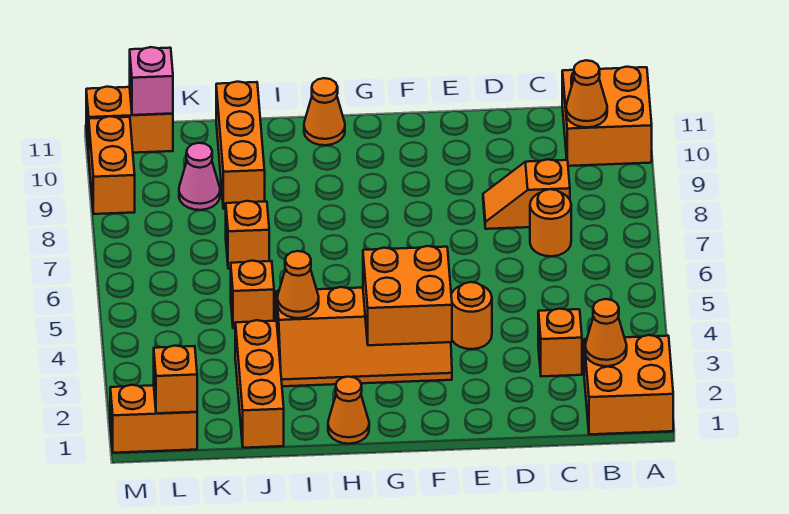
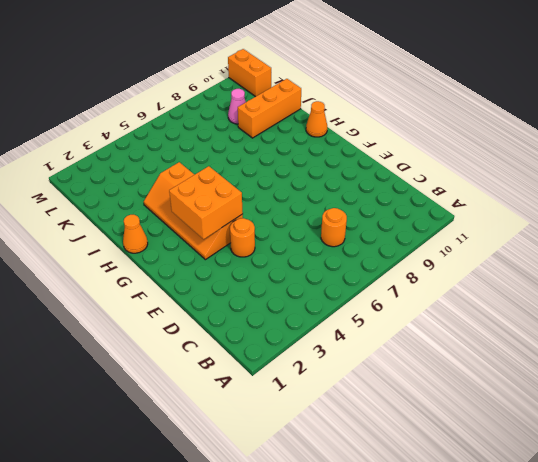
none -> orange brick A1:B2 level 1
none -> orange brick A10:B11 level 1
none -> orange brick C3 level 1

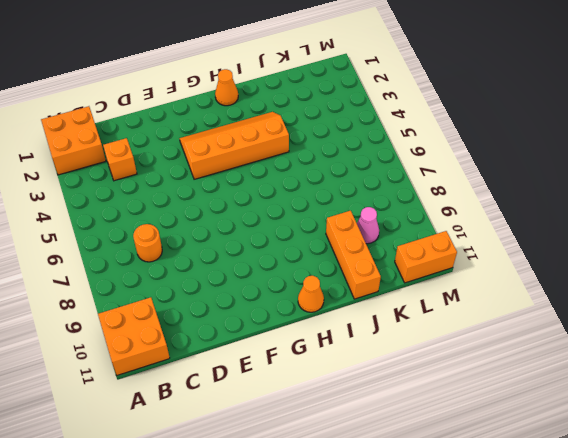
none -> orange slope C8:D8 level 1 top C
none -> orange round brick E4 level 1
none -> orange brick J1:J3 level 1

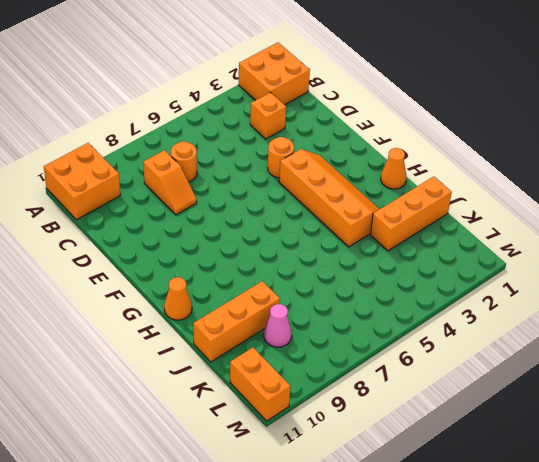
none -> orange brick J5 level 1
none -> orange brick J7 level 1
none -> orange brick L1:M1 level 1

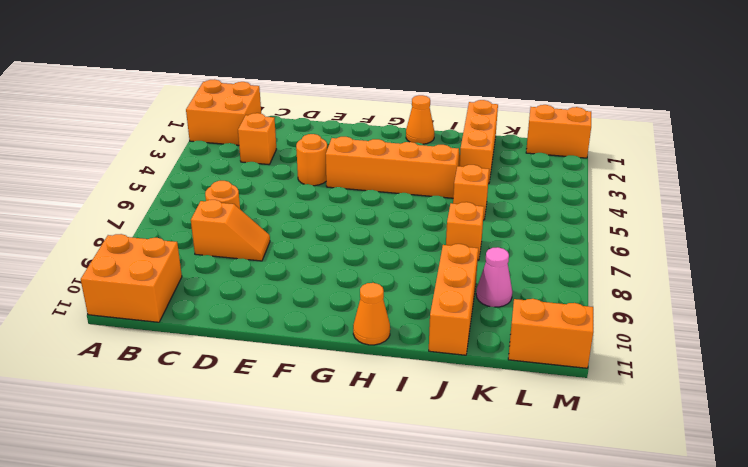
none -> orange brick M9:M10 level 1
none -> orange cone B2 level 2
none -> orange cone B10 level 2

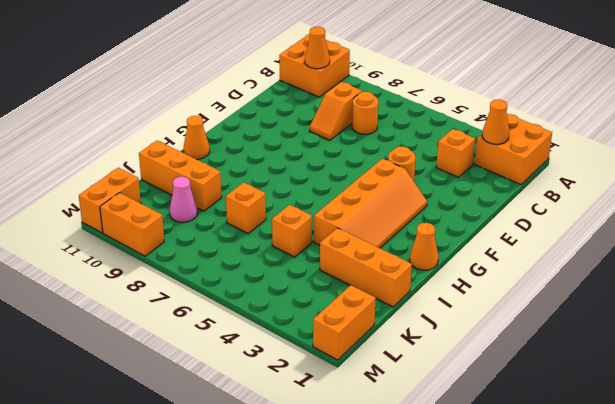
none -> orange brick F3:G4 level 2
none -> orange cone I4 level 2
none -> orange brick L1 level 2

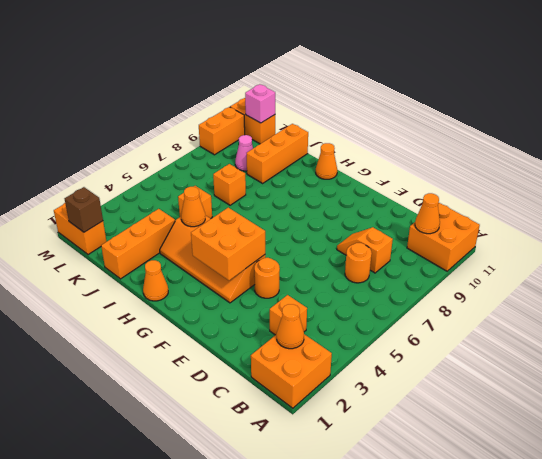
brown brick L1 level 2 -> orange brick L1 level 2

